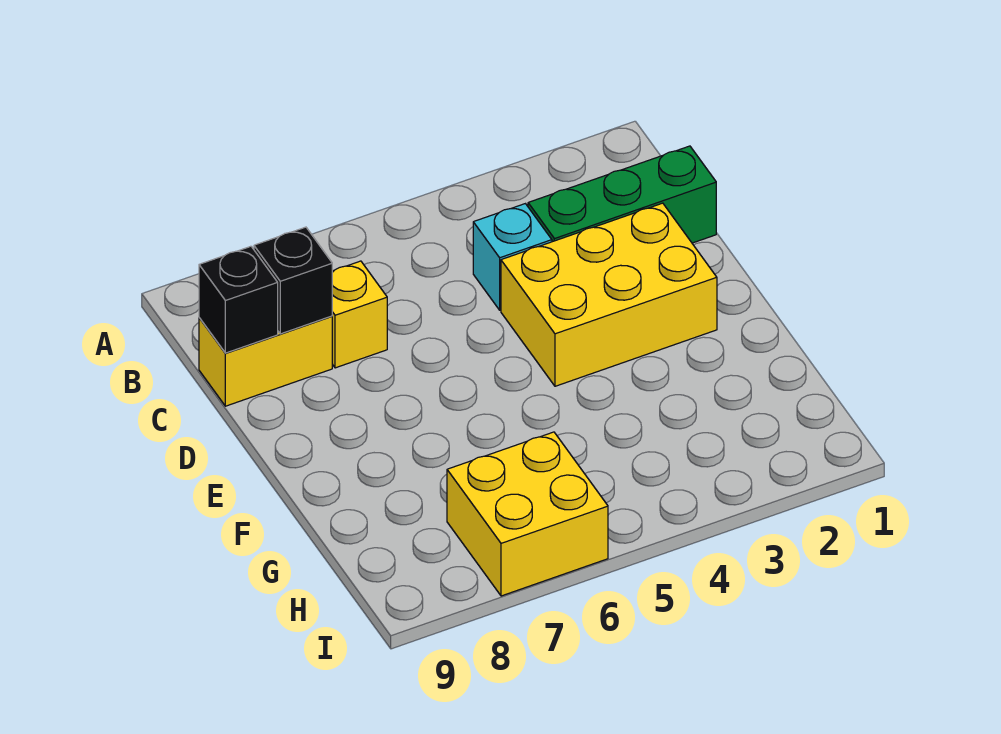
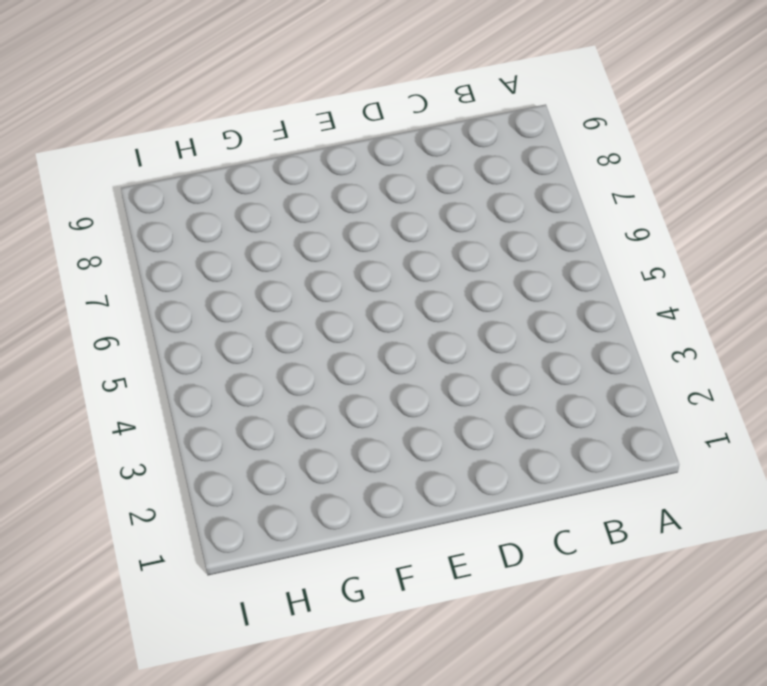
none -> green brick C1:C3 level 1
none -> cyan brick C4 level 1

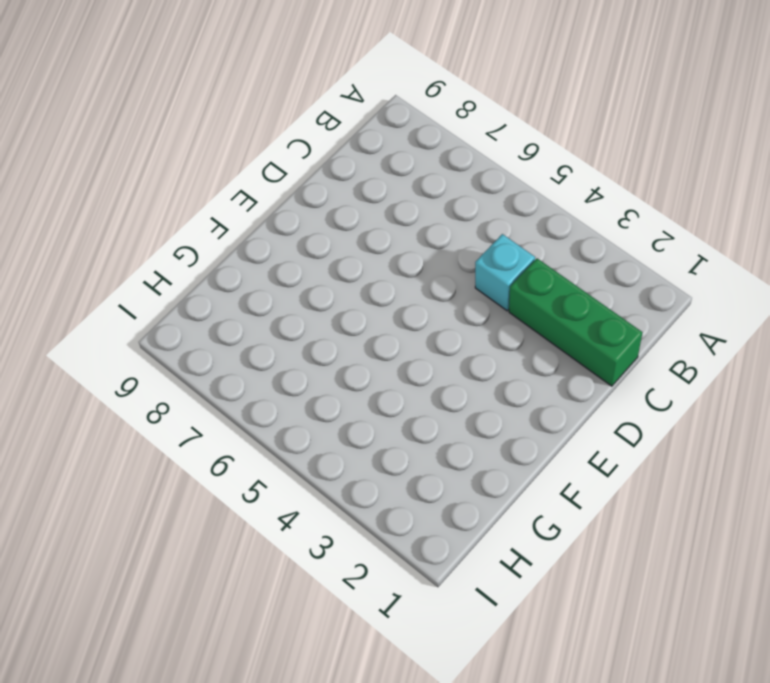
none -> yellow brick C7 level 1
none -> yellow brick C8:C9 level 1

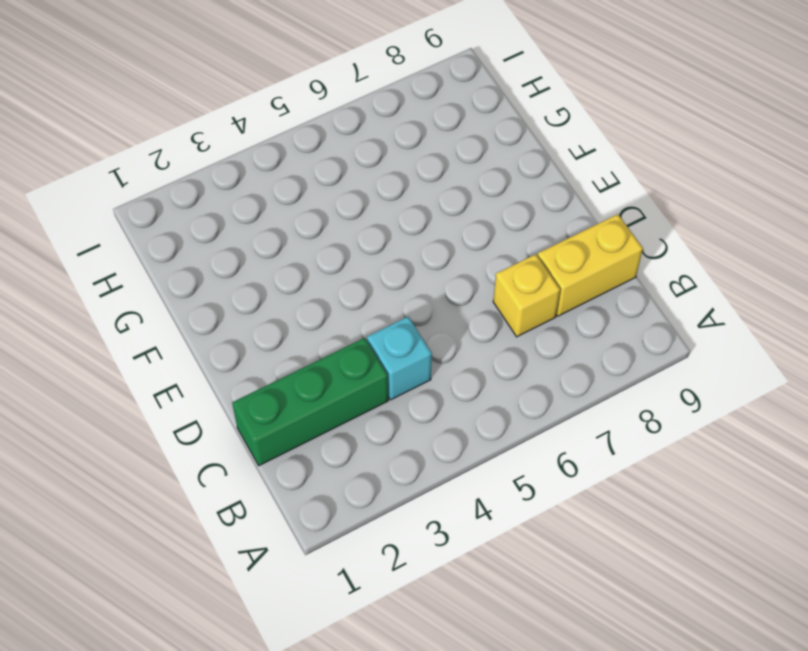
none -> yellow brick D2:E4 level 1
none -> yellow brick H6:I7 level 1

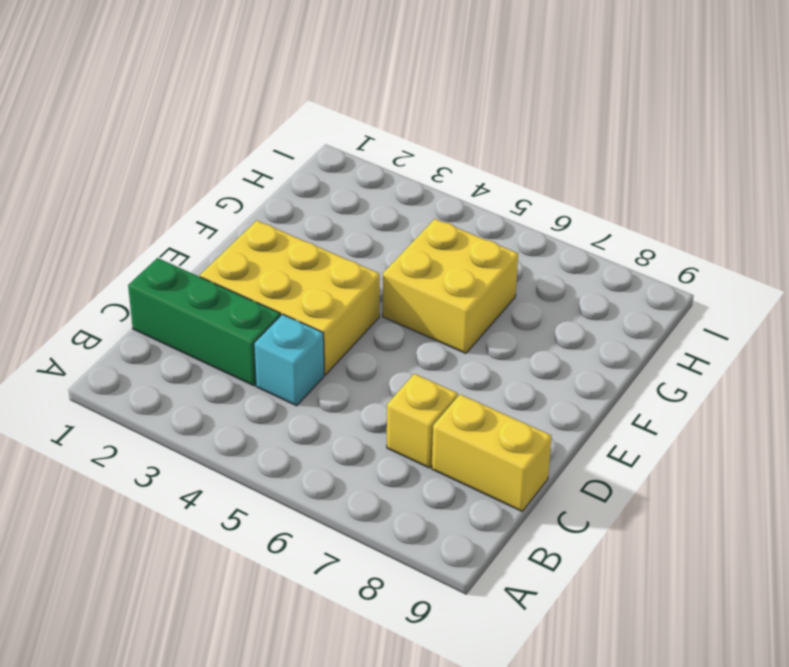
yellow brick F5:G6 level 1 -> yellow brick H6:I7 level 1
none -> black brick C8 level 2
none -> black brick C9 level 2

